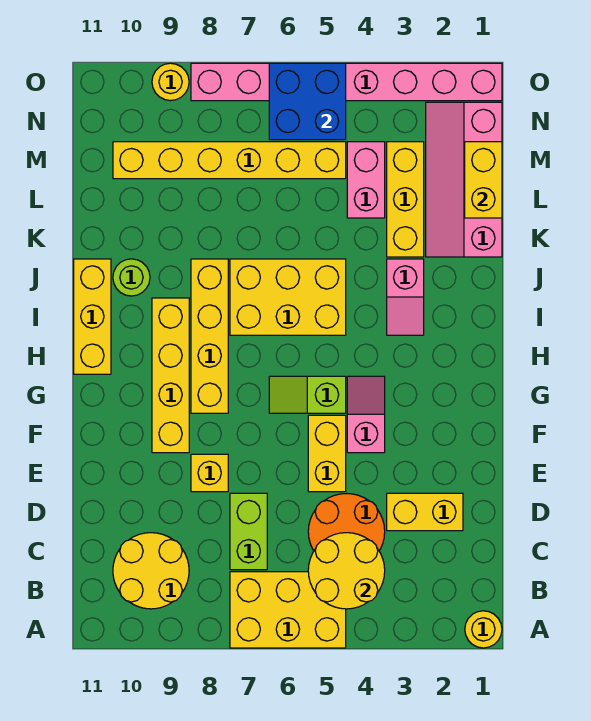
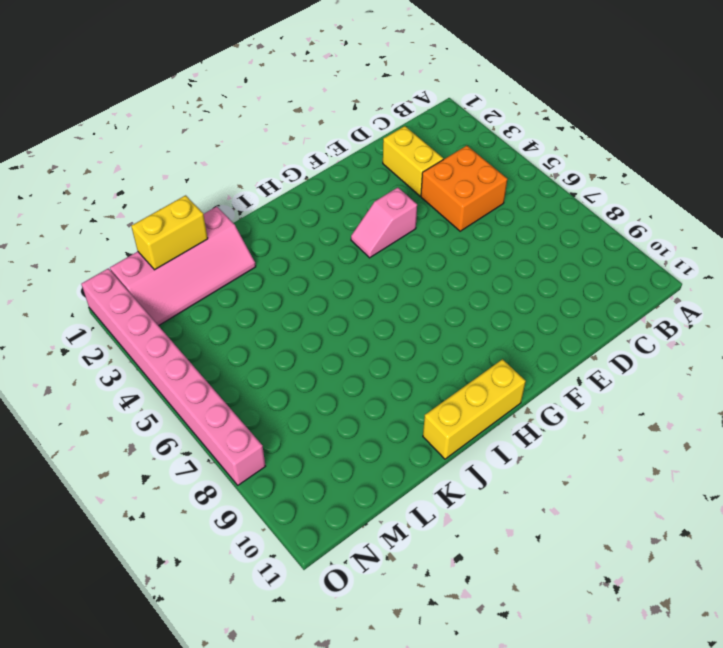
orange brick C4:D5 level 1 -> orange round brick C4:D5 level 1
none -> yellow round brick A1 level 1
none -> yellow brick A5:B7 level 1
none -> yellow round brick B9:C10 level 1

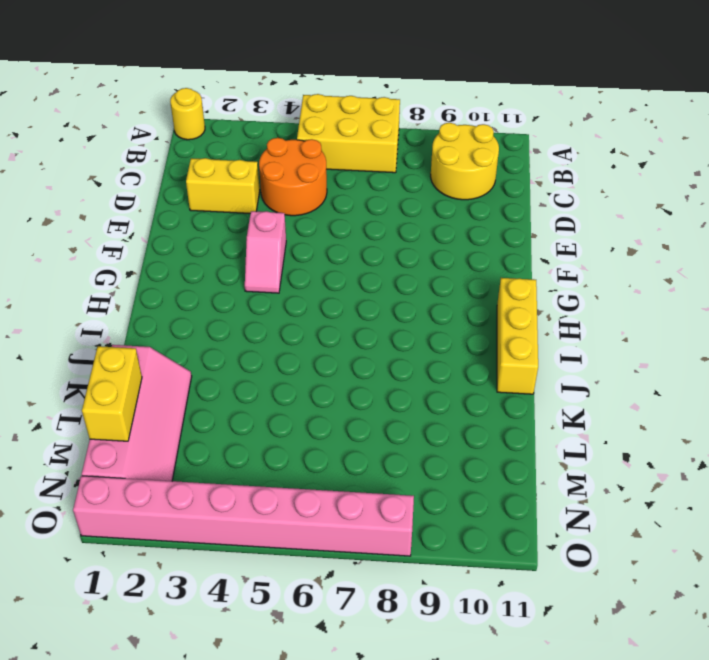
none -> lime brick C7:D7 level 1
none -> yellow brick E5:F5 level 1
none -> yellow brick E8 level 1

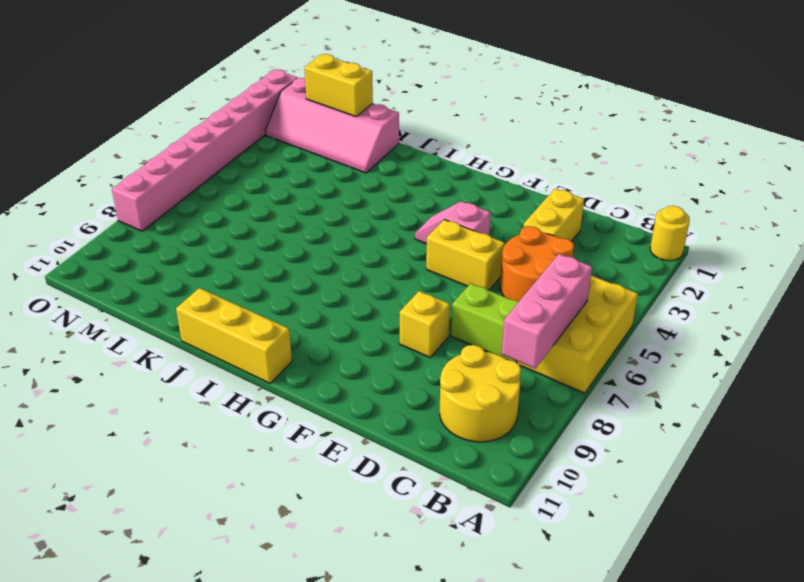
pink brick B6:B8 level 2 -> none
none -> yellow brick F9:I9 level 1
none -> lime slope G5:G6 level 1 top 5
none -> yellow brick G8:J8 level 1

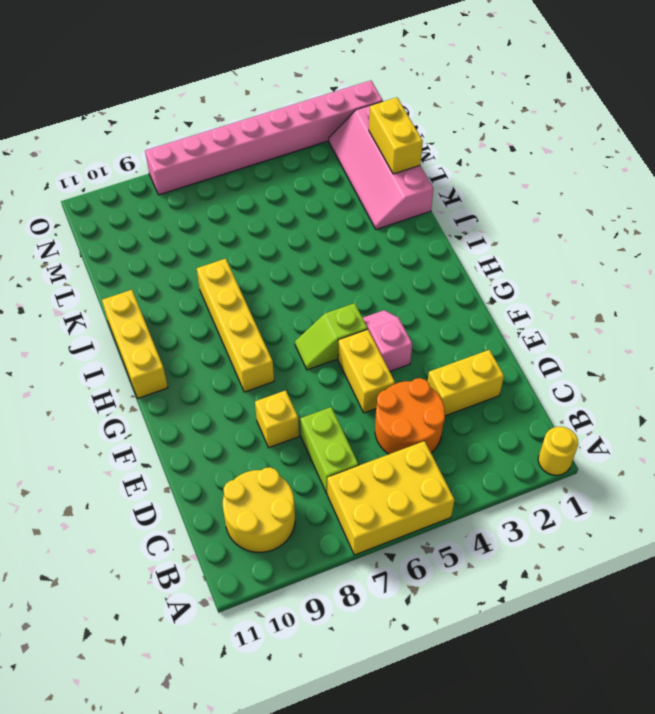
none -> yellow brick F9:I9 level 1
none -> pink slope I3:J3 level 1 top J
none -> yellow brick I5:J7 level 1

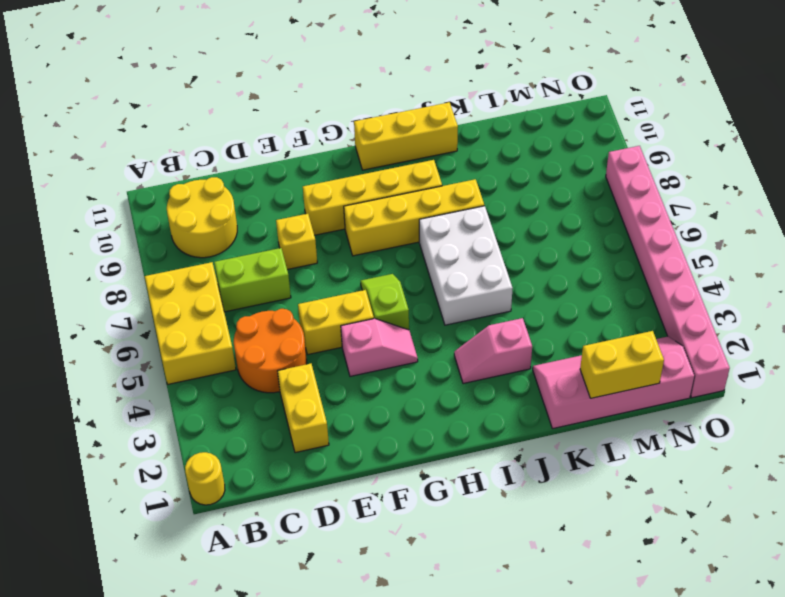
white brick I5:J7 level 1 -> yellow brick I5:J7 level 1
none -> lime round brick J10 level 1
none -> yellow brick K3:M3 level 1
none -> pink brick L4:M4 level 1

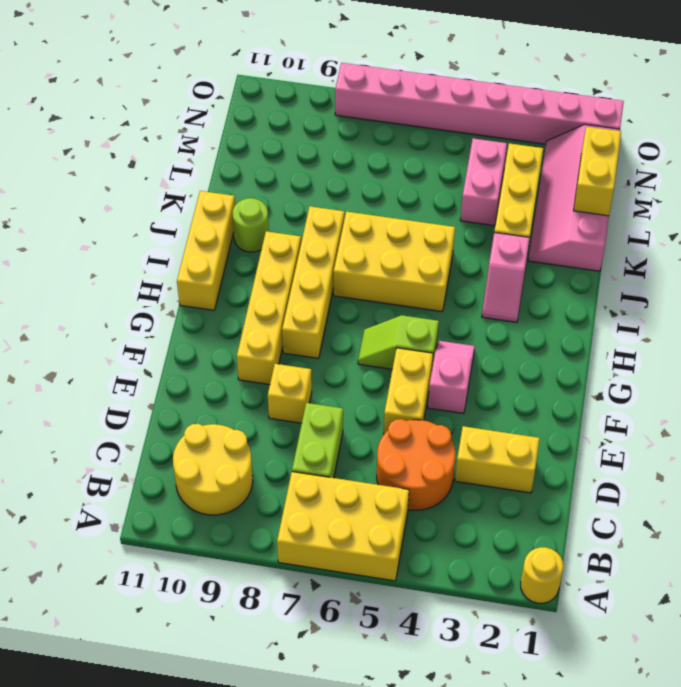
none -> yellow brick M5:M10 level 1
none -> yellow round brick O9 level 1
none -> yellow round brick B4:C5 level 2

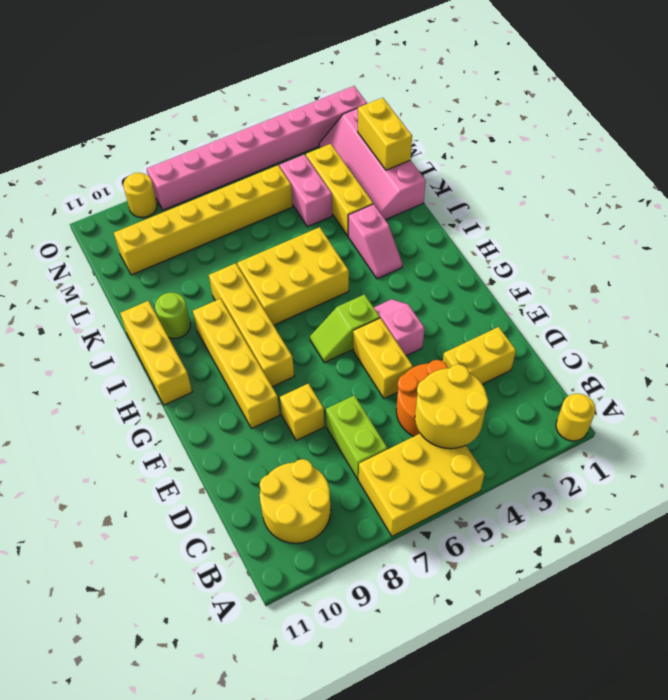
none -> blue brick N5:O6 level 2

